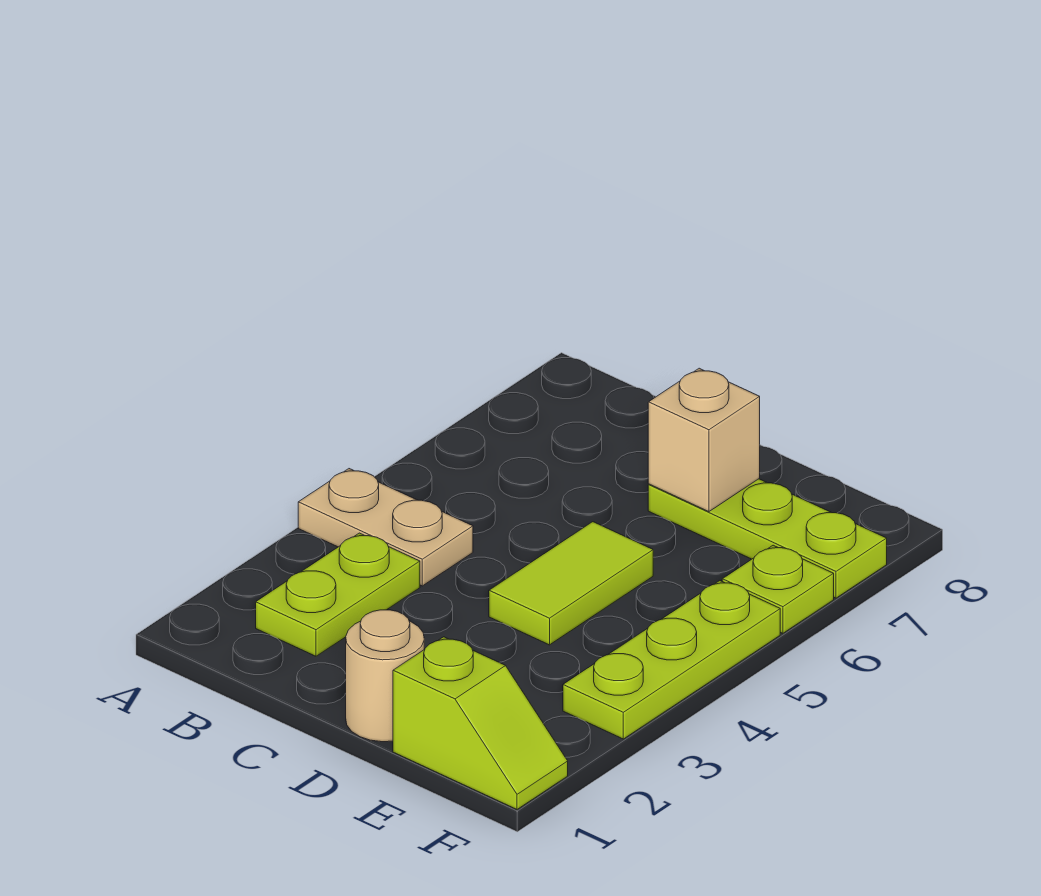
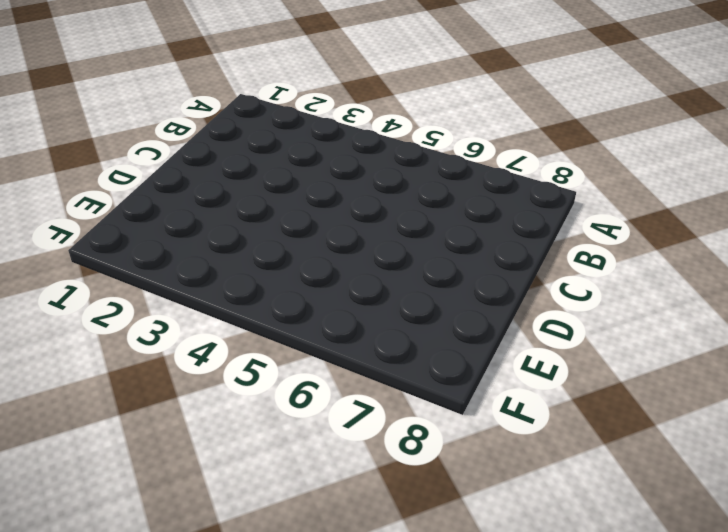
none -> tan plate A4:B4 level 1
none -> lime plate B2:B3 level 1

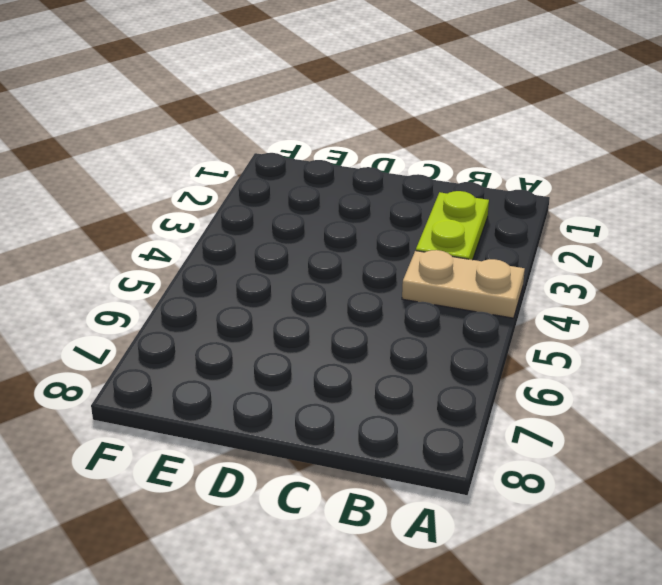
none -> tan round brick D1 level 1
none -> lime tile D4:D5 level 1

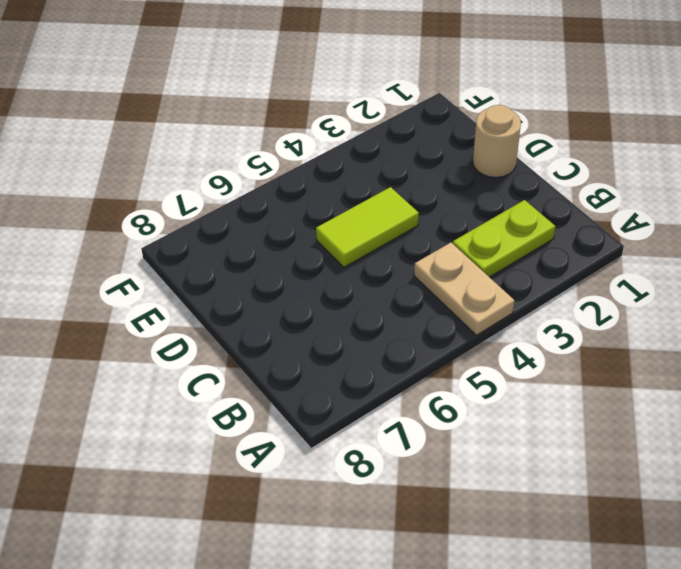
none -> lime plate D7:F7 level 1
none -> lime slope E1:F1 level 1 top E

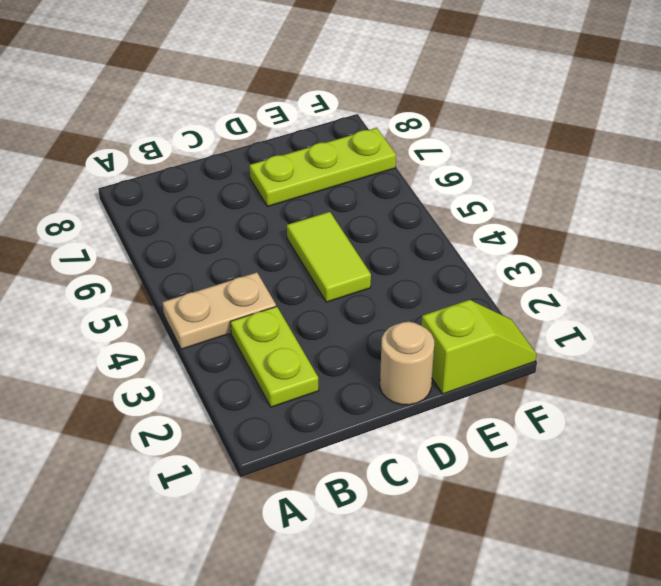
none -> lime plate F3:F5 level 1
none -> lime plate F6 level 1

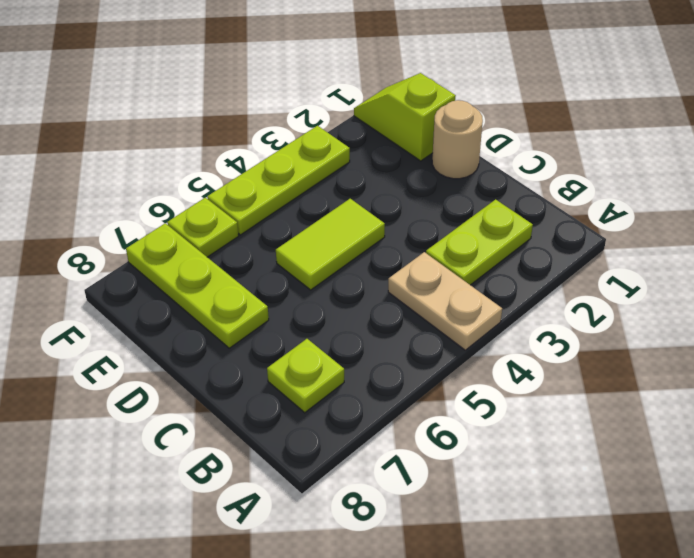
lime plate B7 level 1 -> none
none -> tan brick D7 level 2

